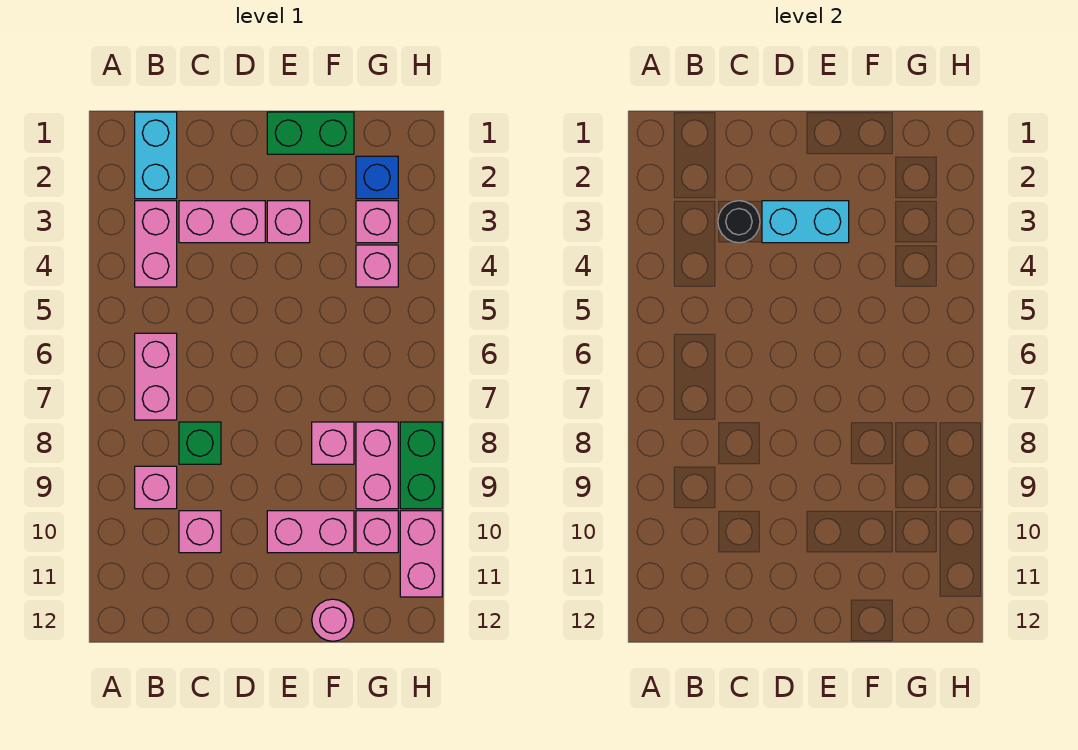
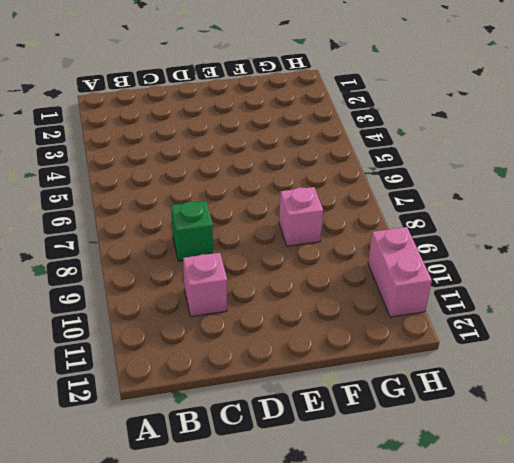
none -> cyan brick B1:B2 level 1
none -> pink brick B3:B4 level 1
none -> pink brick B6:B7 level 1

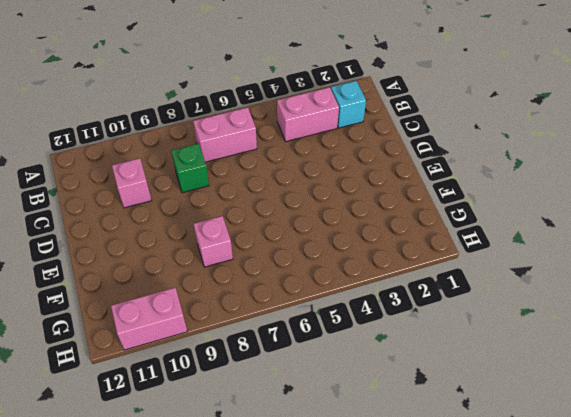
cyan brick B2 level 1 -> cyan brick B1:B2 level 1
none -> pink brick B9 level 1
none -> pink brick C3:D3 level 1
none -> green brick E1:F1 level 1

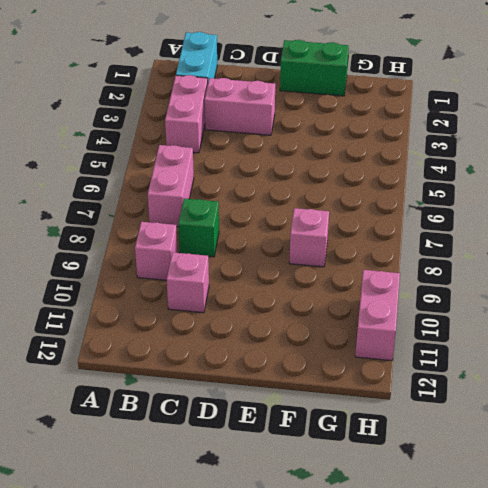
none -> pink brick E3 level 1
none -> pink brick E10:F10 level 1
none -> pink round brick F12 level 1

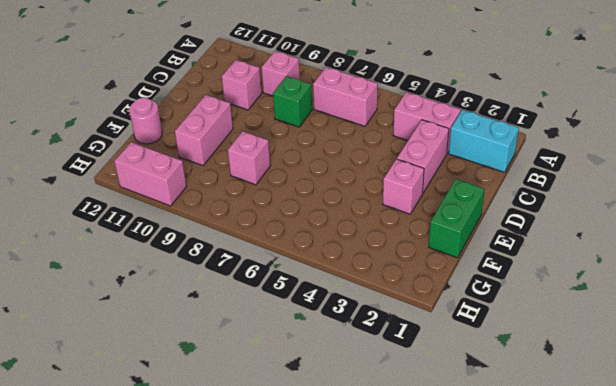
none -> blue brick G2 level 1
none -> pink brick G3 level 1
none -> pink brick G4 level 1

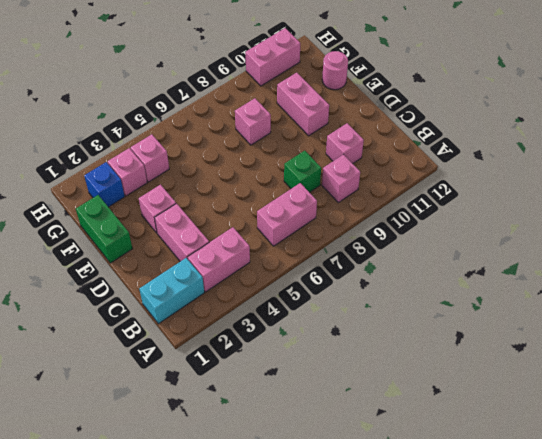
none -> pink brick G8:G9 level 1
none -> pink brick G10 level 1
none -> green brick H8:H9 level 1

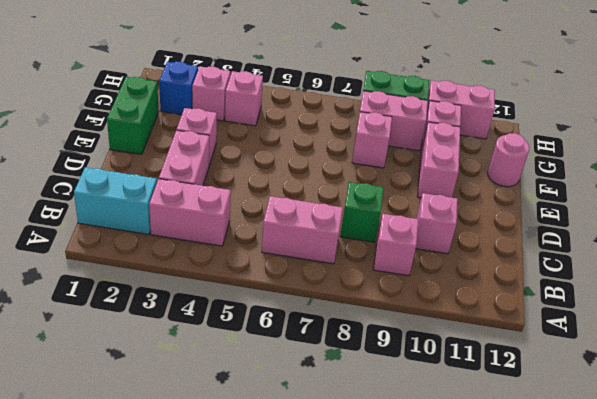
none -> black round brick C3 level 2
none -> cyan brick D3:E3 level 2

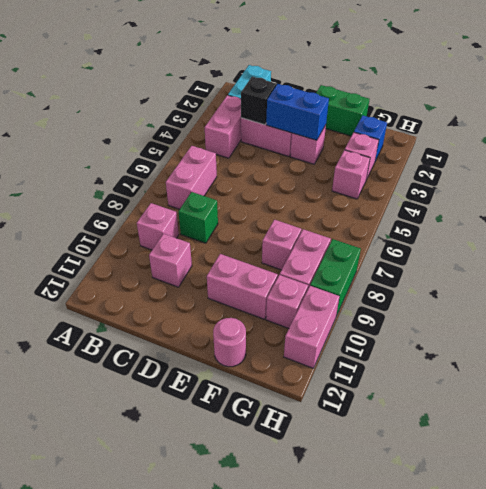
black brick C3 level 2 -> black round brick C3 level 2
blue brick D3:E3 level 2 -> cyan brick D3:E3 level 2

